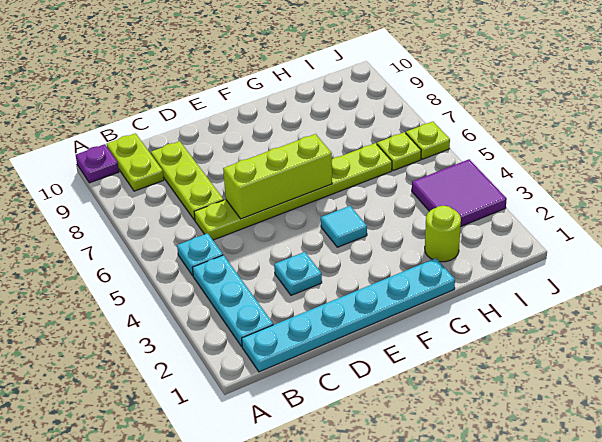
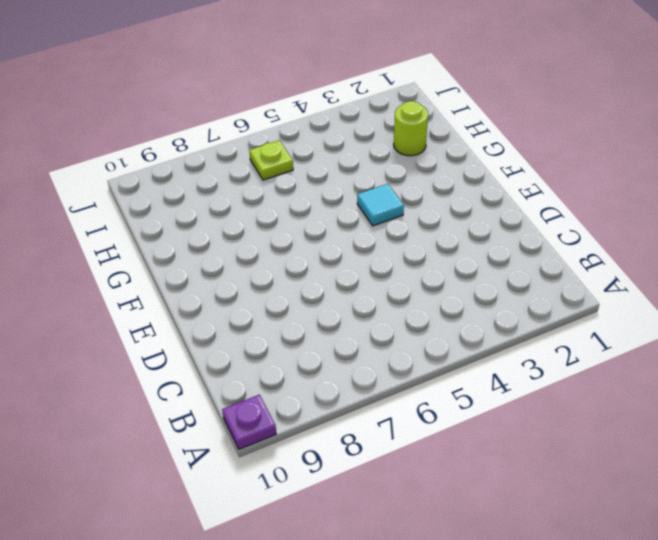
none -> cyan plate B1:G1 level 1
none -> cyan plate B2:B4 level 1
none -> cyan plate B5 level 1

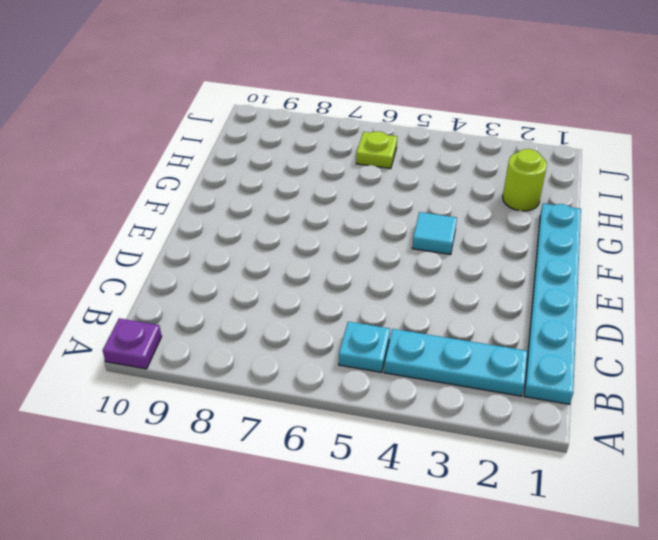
none -> lime plate B9:B10 level 1
none -> lime plate C6:H6 level 1
none -> lime plate C7:C9 level 1

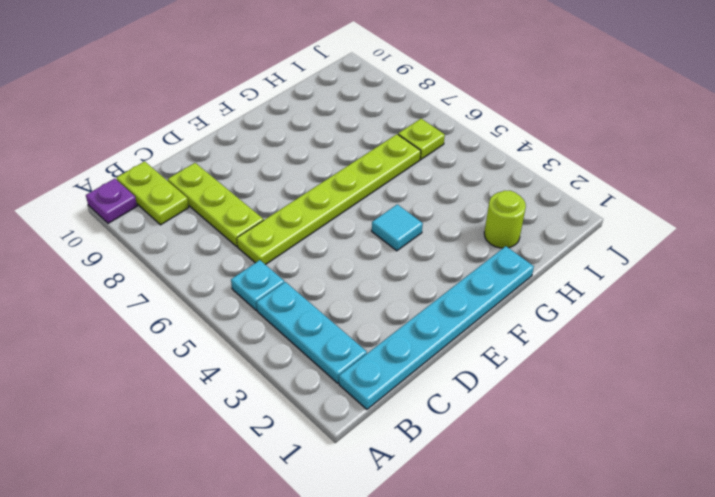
none -> cyan plate D3 level 1
none -> purple tile I3:J4 level 1
none -> lime plate J6 level 1

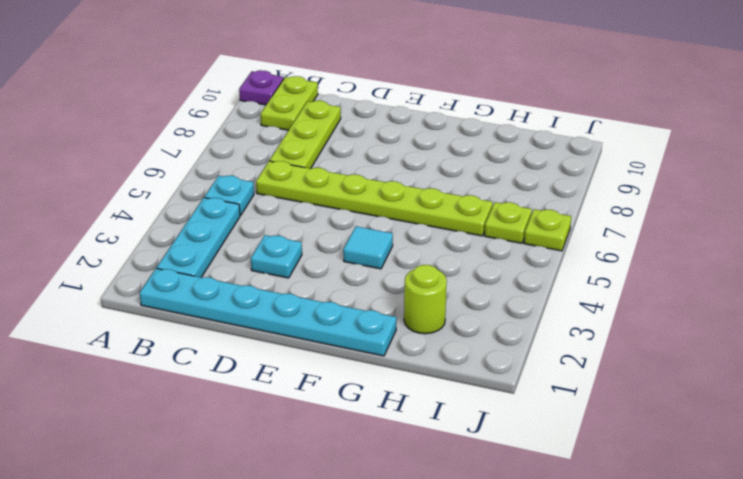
none -> purple tile I3:J4 level 1
none -> lime brick D6:F6 level 2

